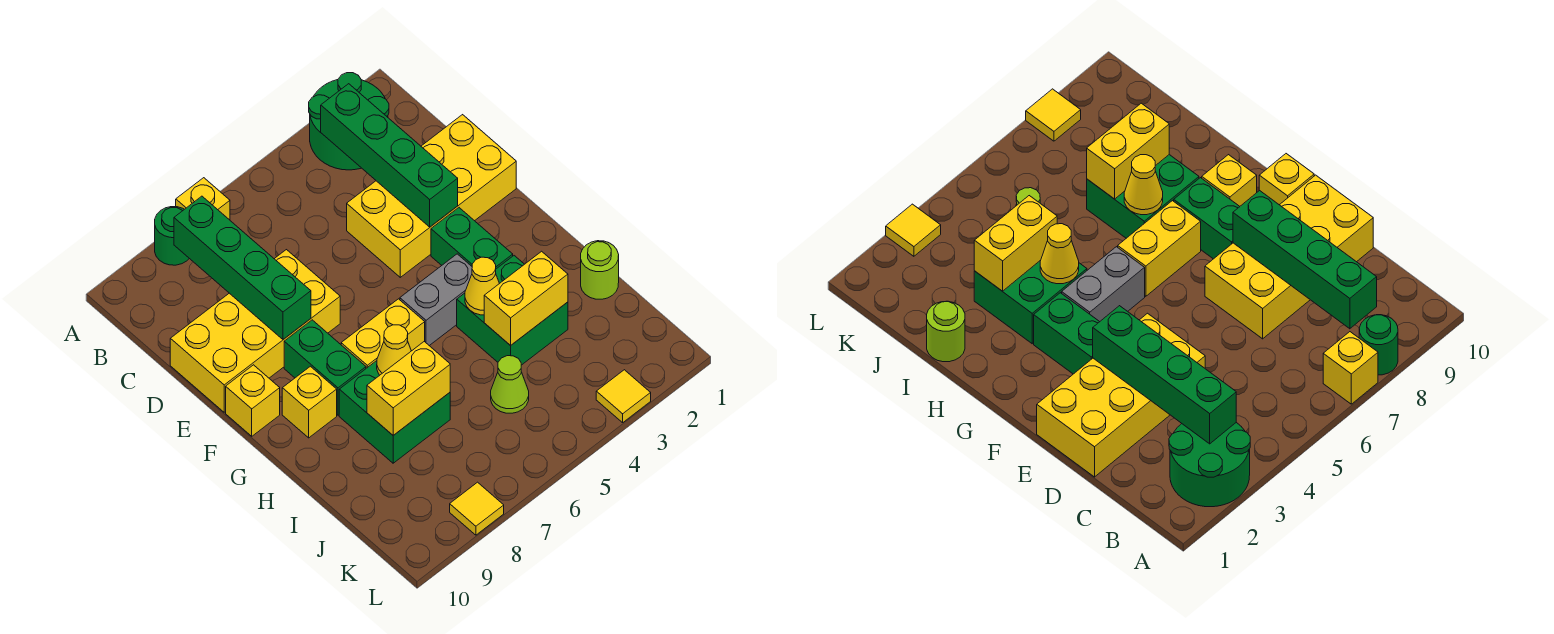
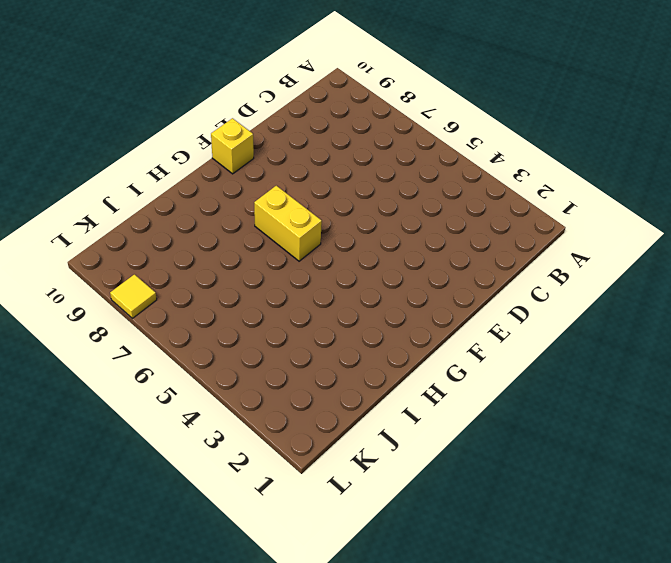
none -> green round brick A2:B3 level 1
none -> yellow brick A7 level 1
none -> green round brick A8 level 1

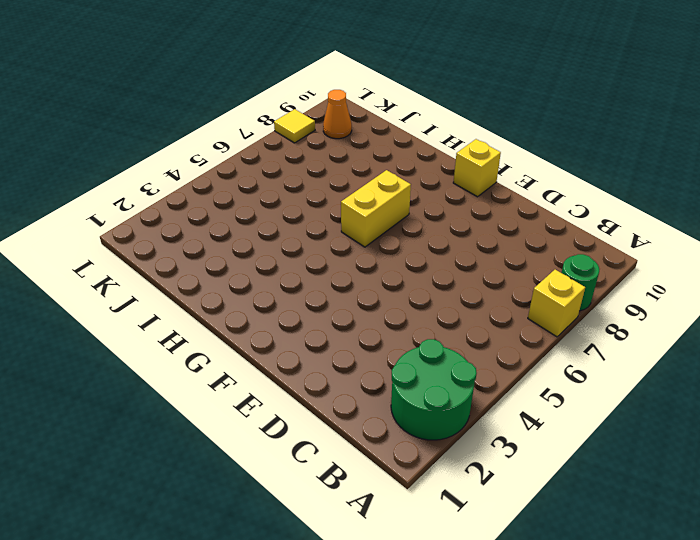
orange cone K9 level 1 -> none
none -> yellow brick D1:E4 level 1
none -> yellow brick D7:E10 level 1
none -> green brick F3:G3 level 1

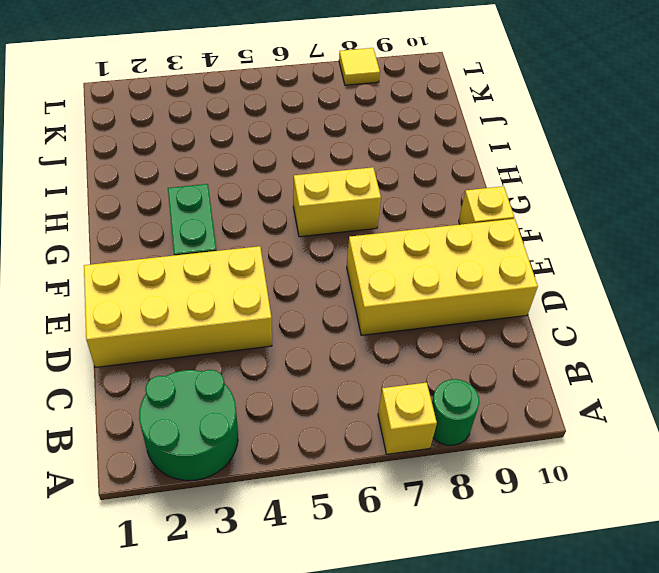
none -> green brick F8:G8 level 1
none -> grey brick G4:G5 level 1
none -> yellow brick G9 level 1

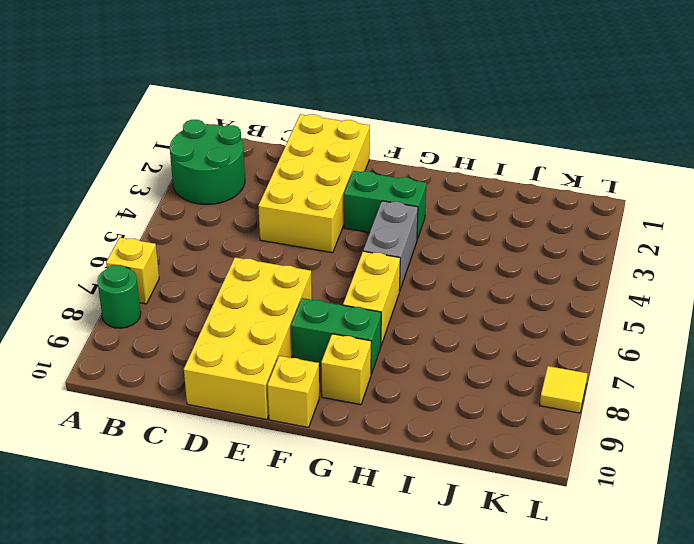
none -> green brick H3:I4 level 1
none -> green brick H7:I8 level 1
none -> lime round brick I1 level 1

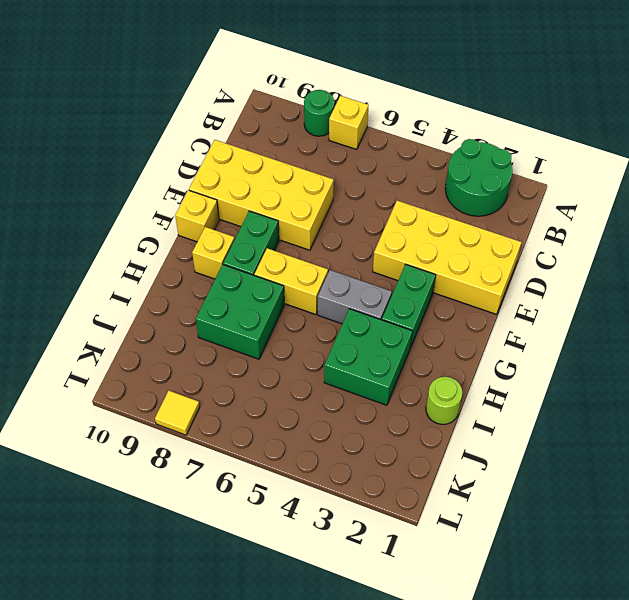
none -> lime cone J5 level 1
none -> yellow tile L3 level 1
none -> green brick B3:E3 level 2

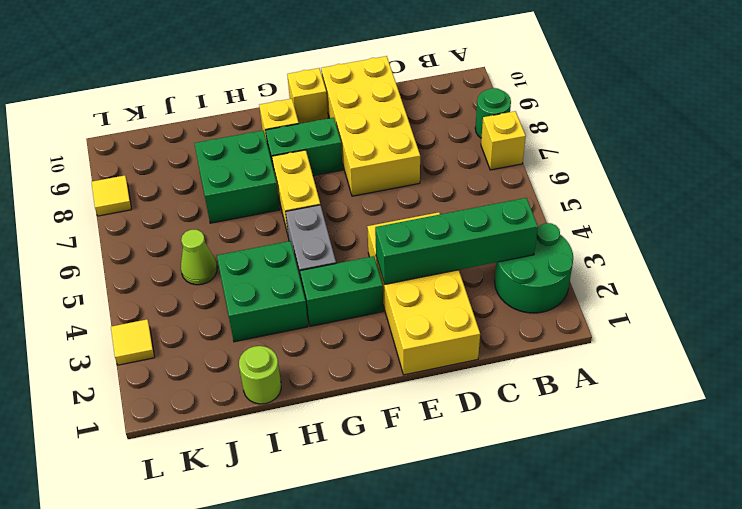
none -> green brick B8:E8 level 2
none -> yellow cone H4 level 2
none -> yellow cone H7 level 2

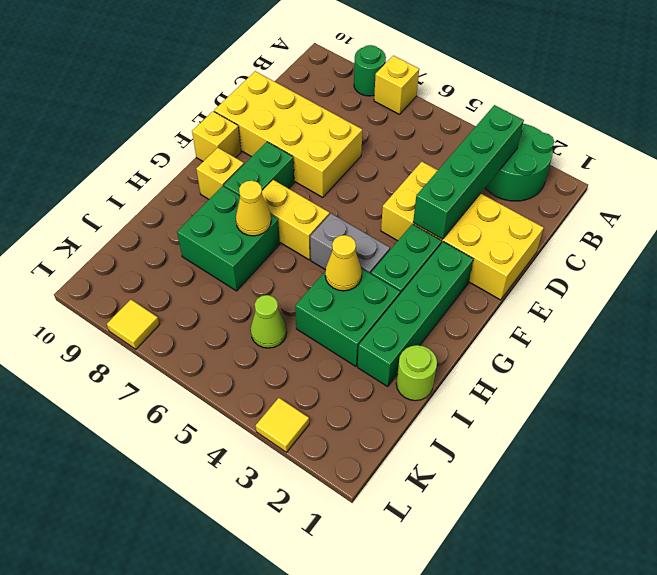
green brick F2:I2 level 1 -> green brick B8:E8 level 2
none -> yellow brick I3:I4 level 2
none -> yellow brick I7:I8 level 2

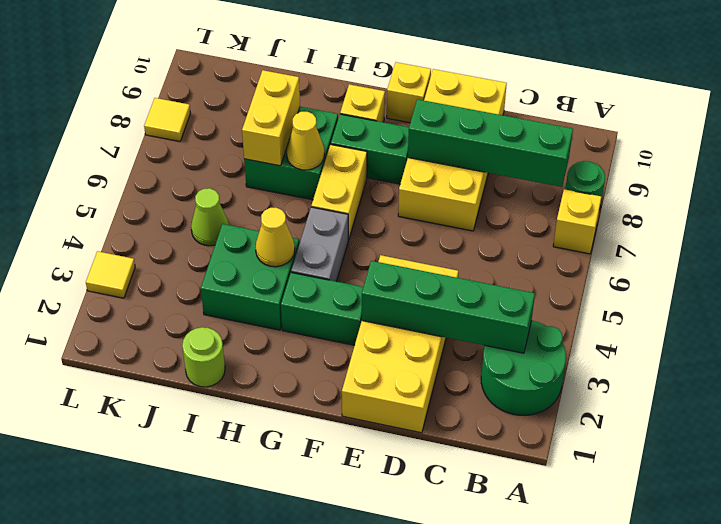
none -> yellow brick I3:I4 level 2

